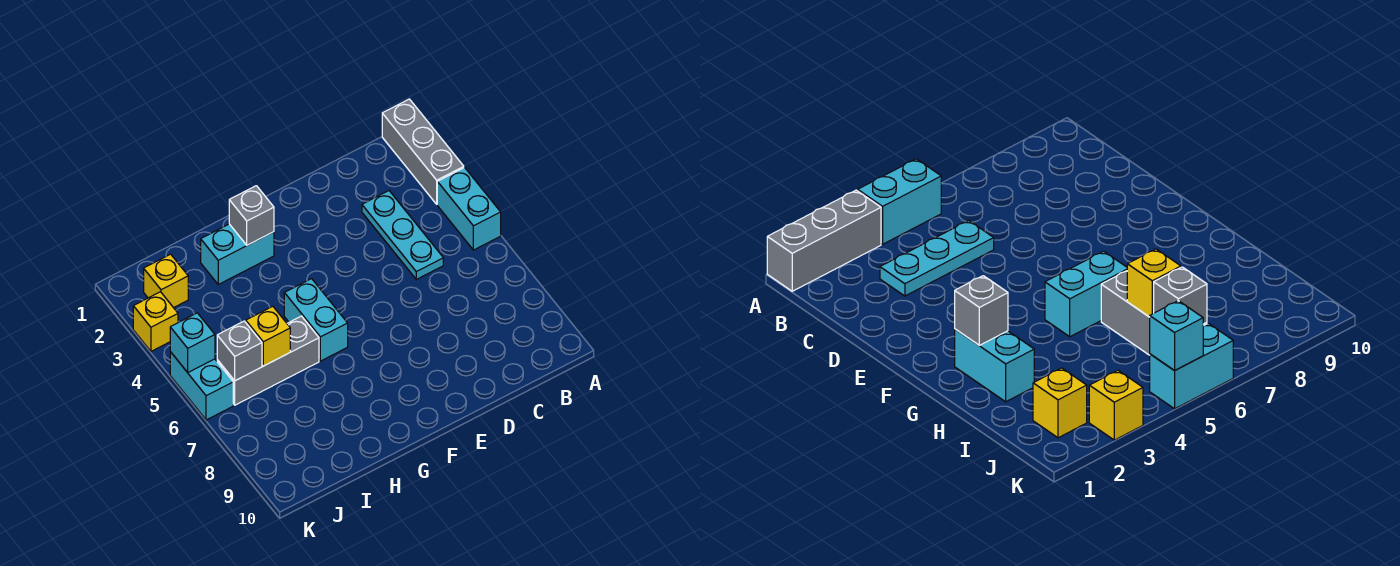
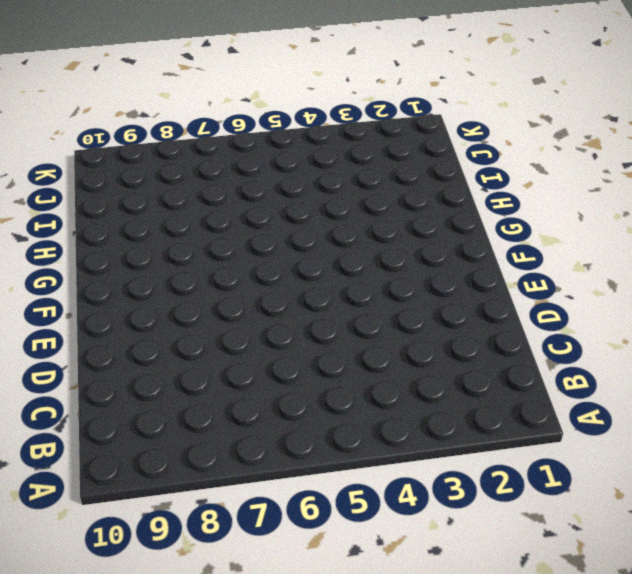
none -> grey brick A1:A3 level 1
none -> cyan brick A4:A5 level 1
none -> cyan plate C3:C5 level 1

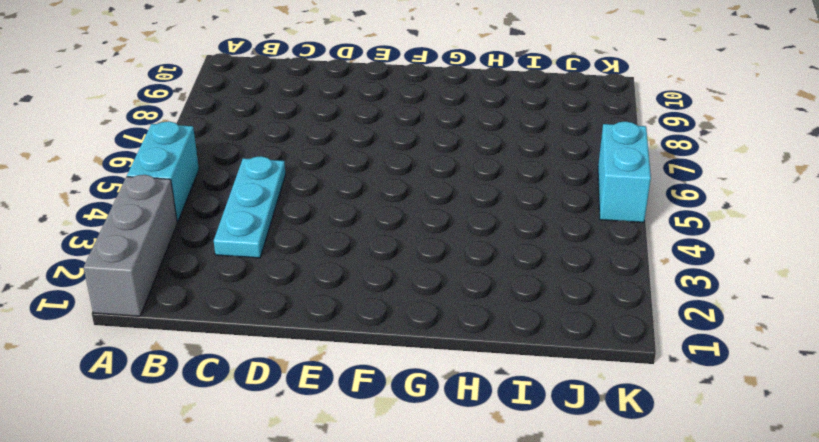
none -> cyan brick G2:H2 level 1
none -> cyan brick G5:G6 level 1
none -> grey brick H6:J6 level 1

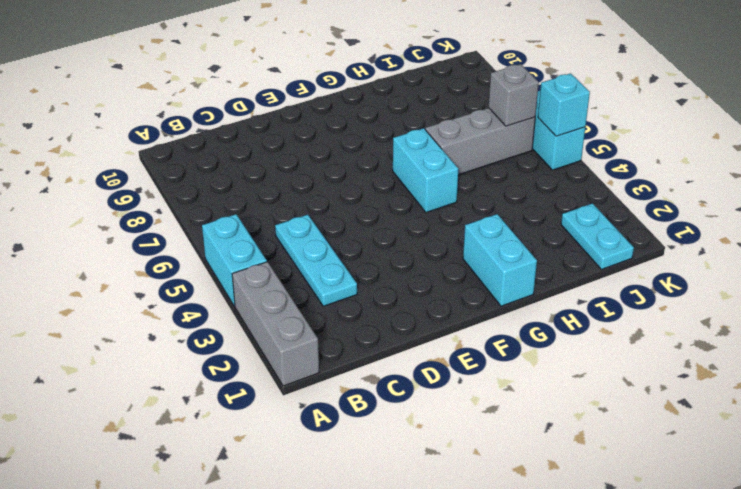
cyan brick G1:G2 level 1 -> cyan brick G2:H2 level 1
cyan plate J1:J2 level 1 -> yellow brick J2 level 1
none -> yellow brick K3 level 1
none -> grey brick G2 level 2
none -> yellow brick I6 level 2

